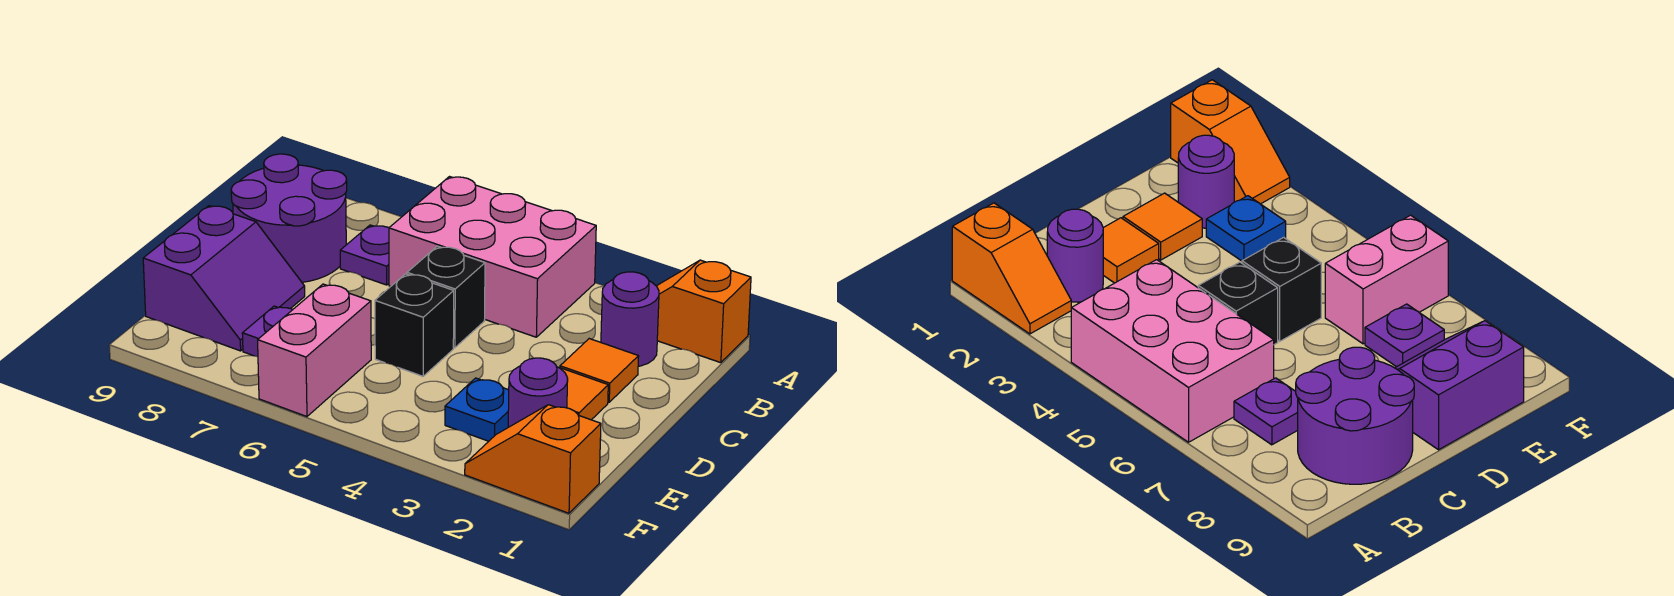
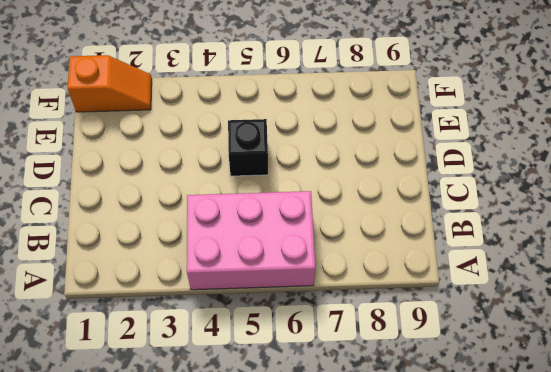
none -> orange slope A1:A2 level 1 top 1
none -> purple round brick B2 level 1
none -> purple plate B7 level 1

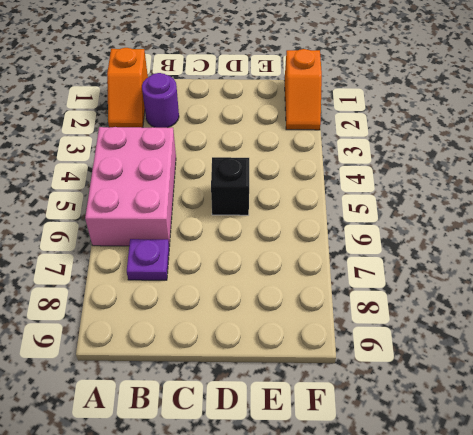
none -> purple round brick B8:C9 level 1
none -> orange tile C2 level 1
none -> black brick C5 level 1

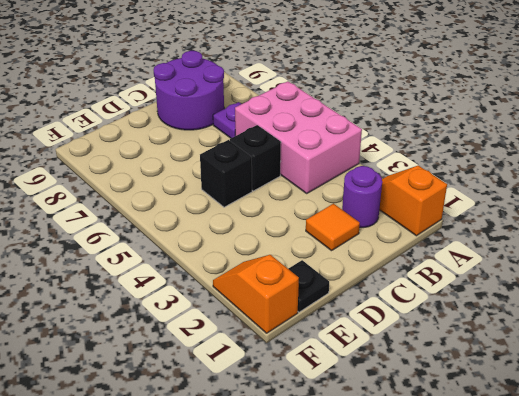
black plate E1 level 1 -> none
none -> orange tile D2 level 1
none -> purple slope D8:E9 level 1 top 9
none -> purple round brick E2 level 1

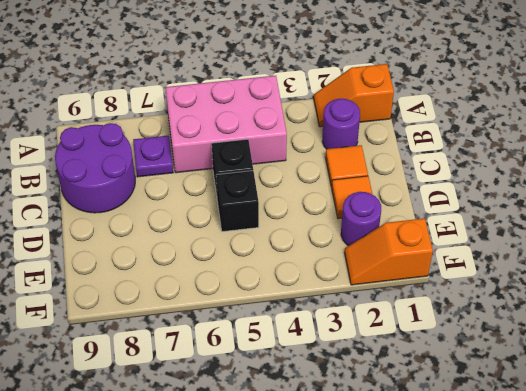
none -> purple slope D8:E9 level 1 top 9
none -> blue plate E3 level 1
none -> pink brick E6:F6 level 1

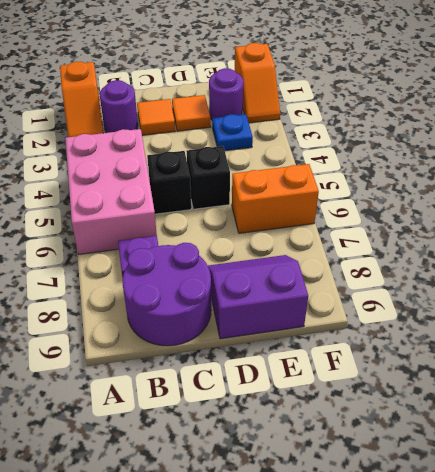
orange brick E6:F6 level 1 -> pink brick E6:F6 level 1
none -> purple plate E7 level 1

